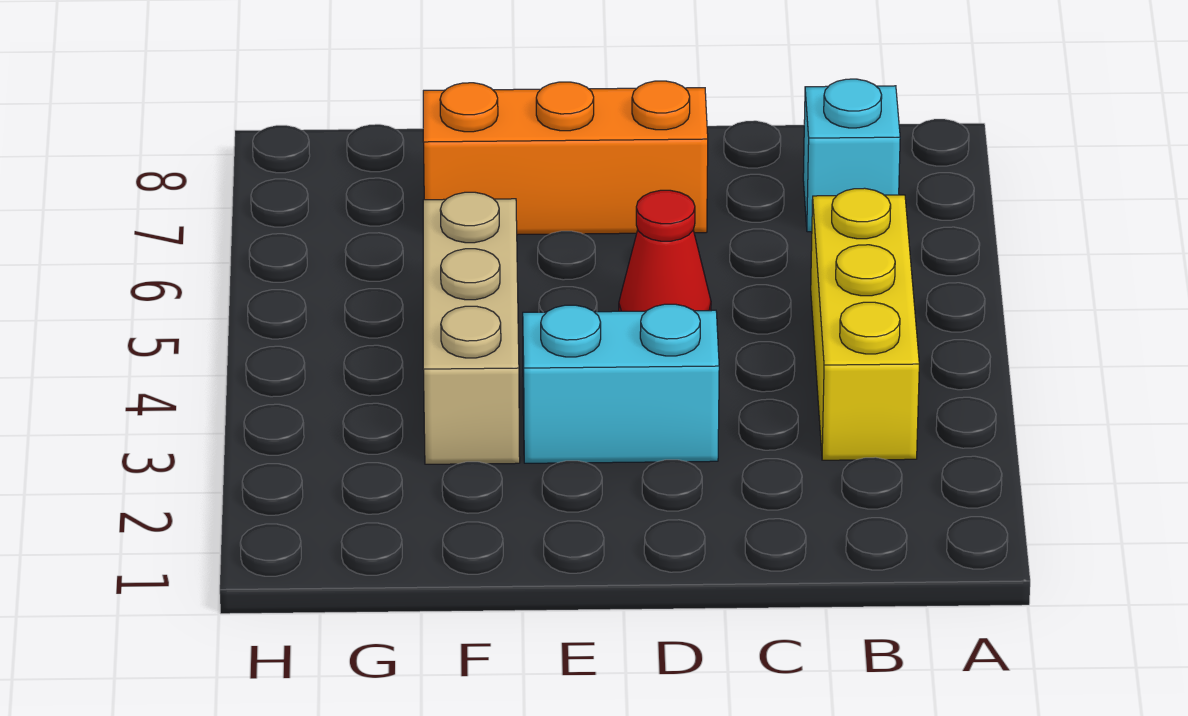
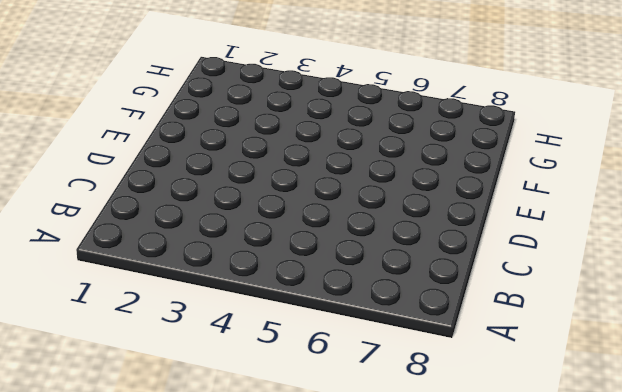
none -> yellow brick B3:B5 level 1
none -> cyan brick B7 level 1

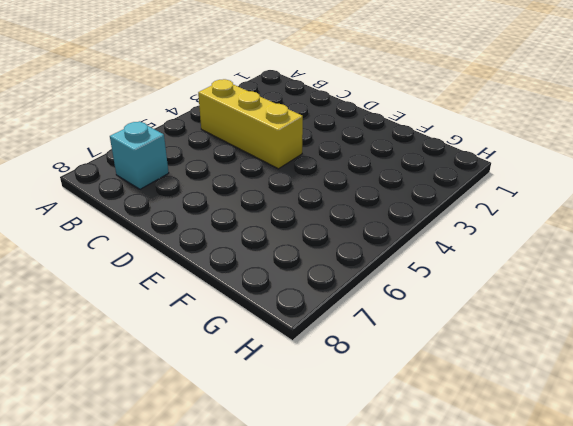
yellow brick B4:D4 level 1 -> yellow brick B3:B5 level 1
none -> cyan brick D3:E3 level 1
none -> red cone D5 level 1

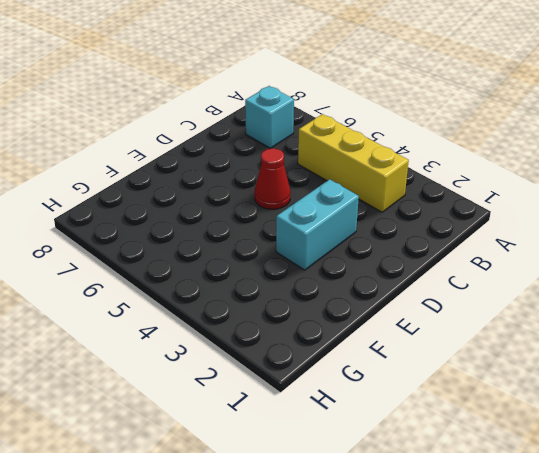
none -> orange brick D7:F7 level 1
none -> tan brick F3:F5 level 1

